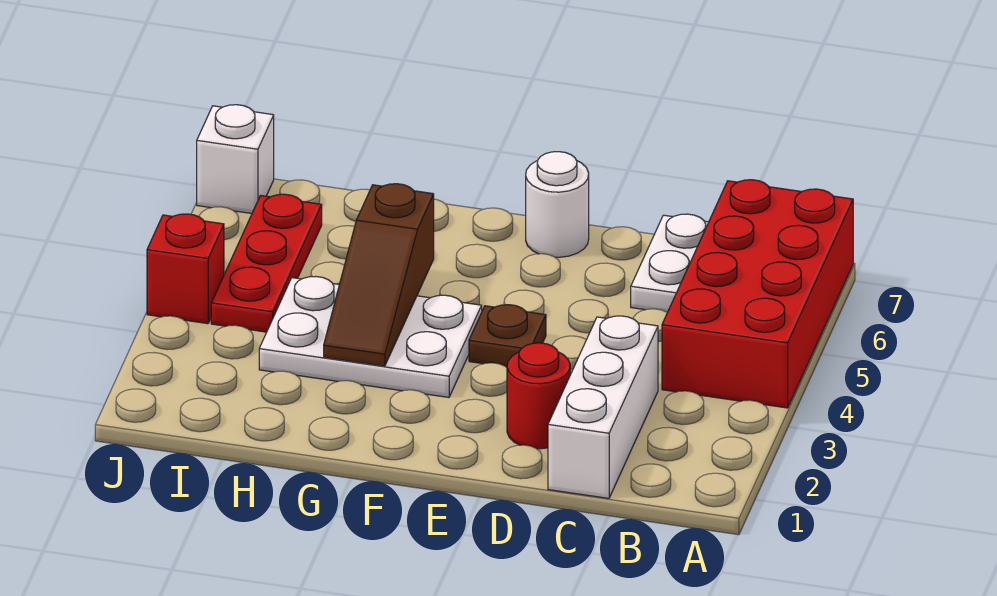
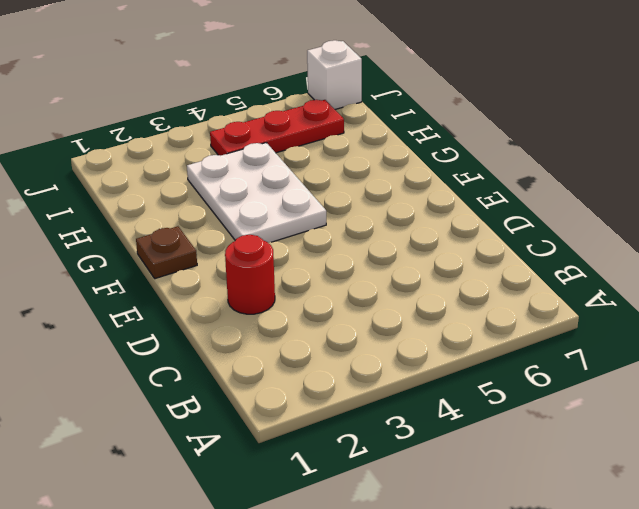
brown plate F1 level 1 -> brown plate E4 level 1
none -> red brick A4:B7 level 1
none -> white brick C1:C3 level 1

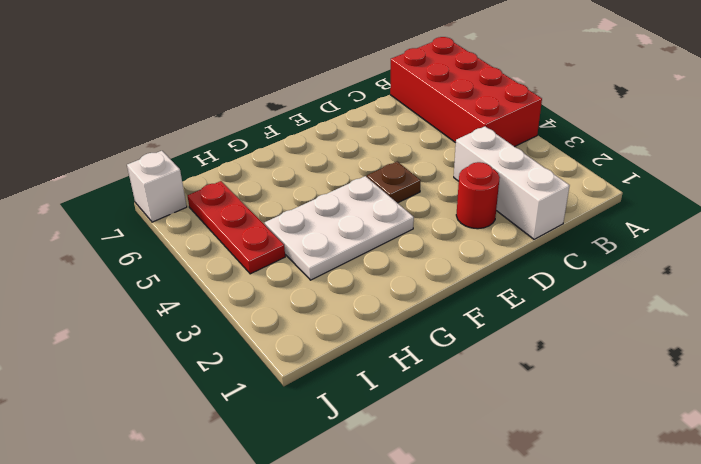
none -> white plate C6:C7 level 1
none -> white round brick E7 level 1

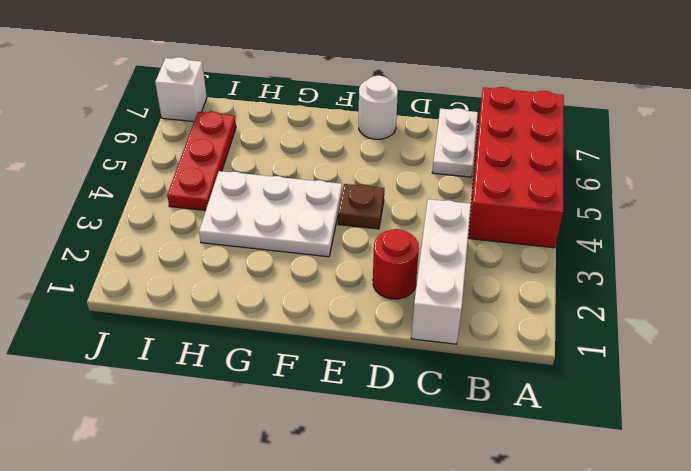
none -> red brick J4 level 1
none -> brown slope G3:G5 level 2 top 5

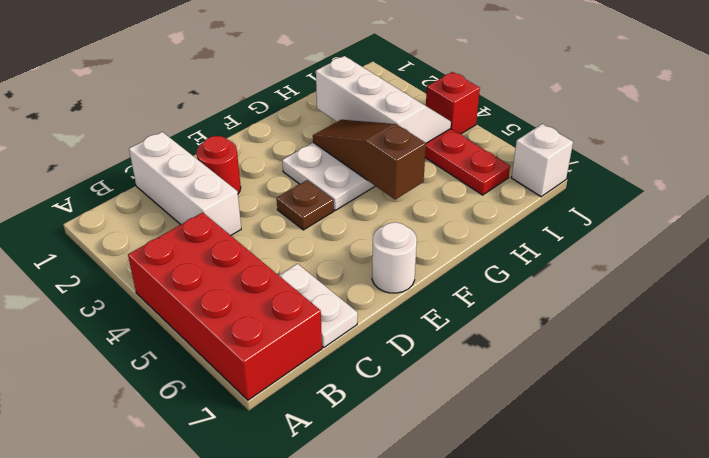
white slope H2:I4 level 2 top H -> none

